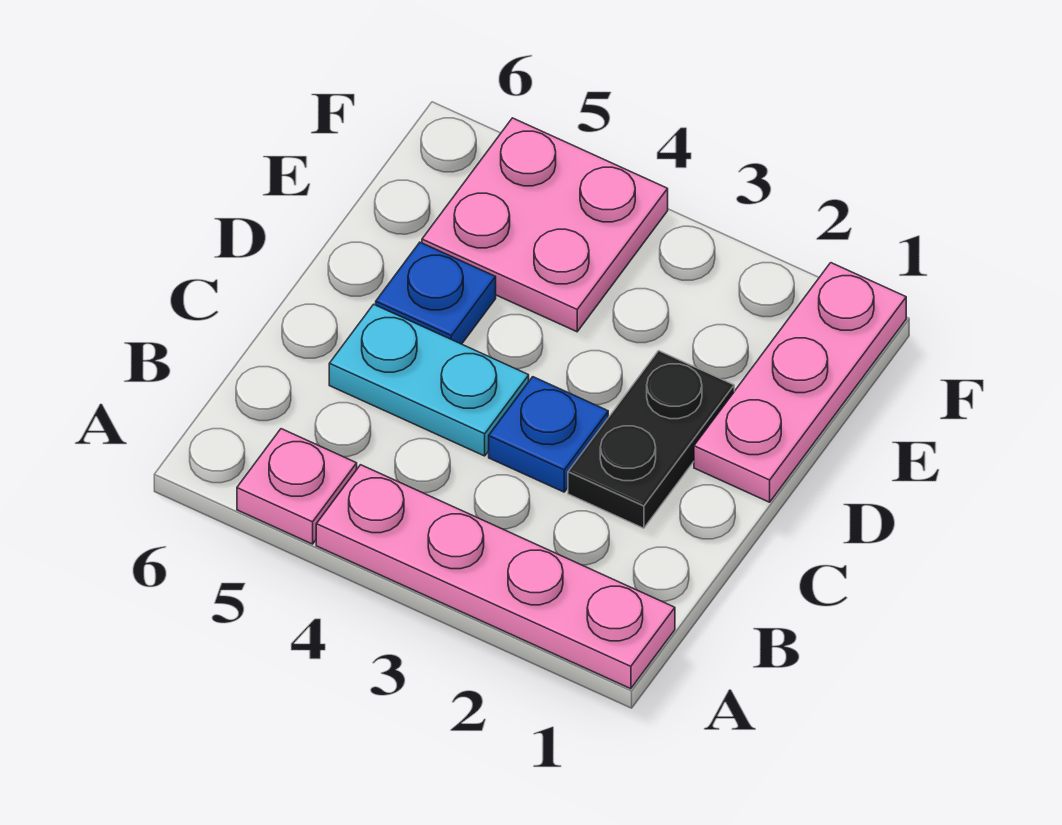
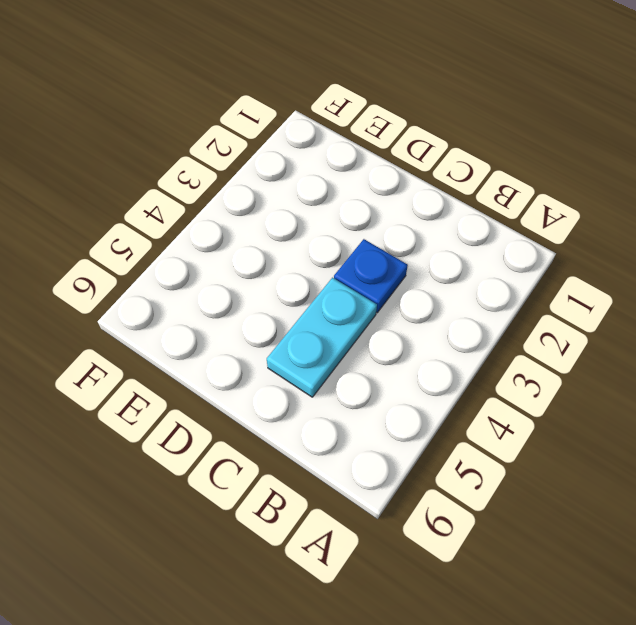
none -> pink plate A1:A4 level 1
none -> pink plate A5 level 1

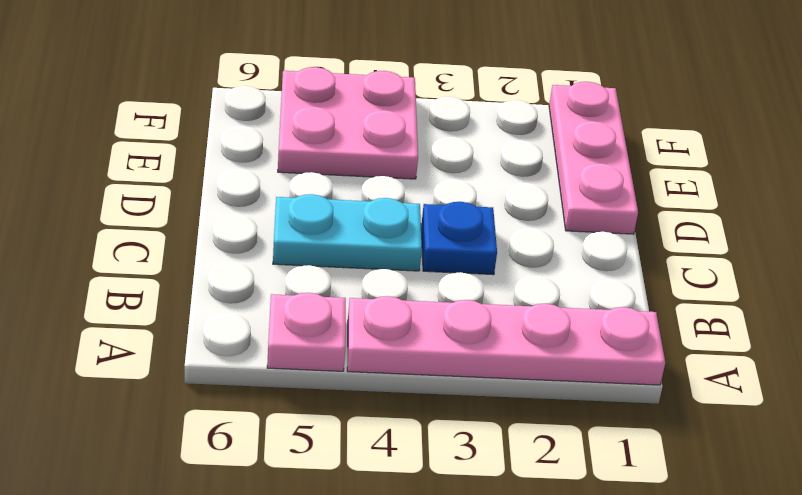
none -> black plate C2:D2 level 1
none -> blue plate D5 level 1

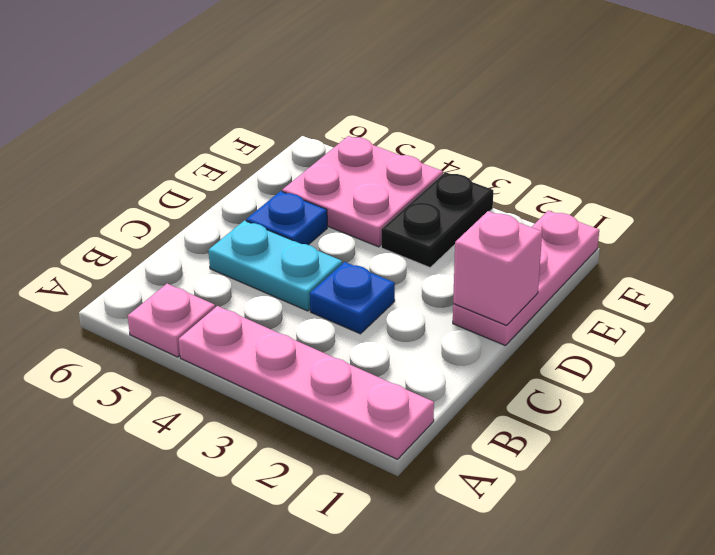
pink brick D1 level 2 -> none
black plate E3:F3 level 1 -> black plate C2:D2 level 1

